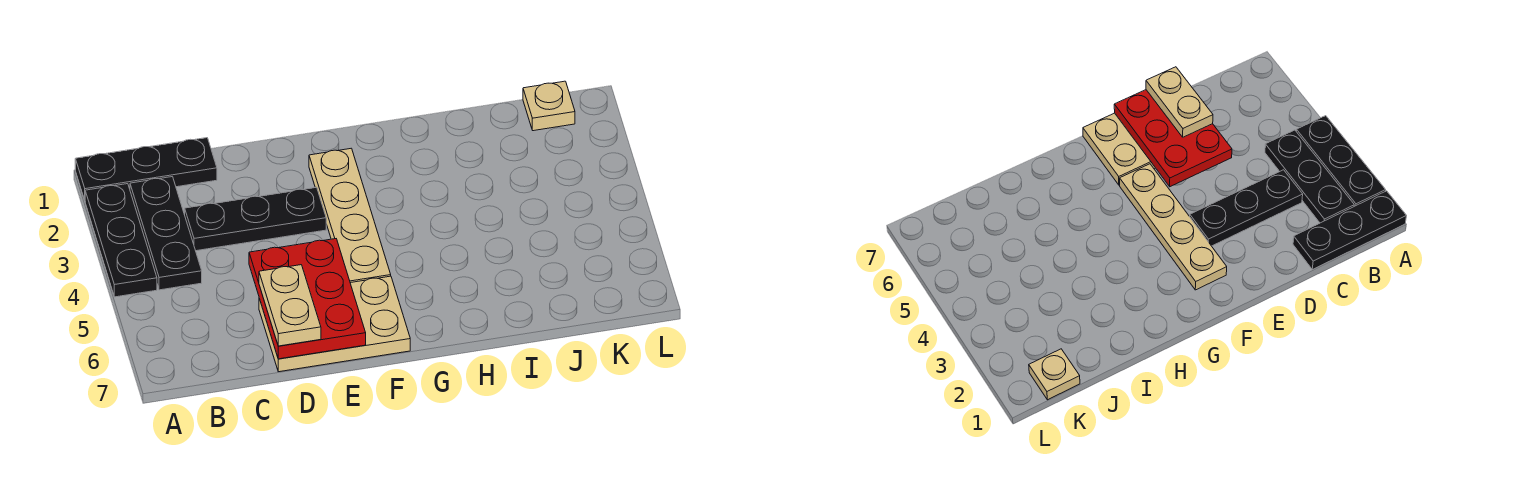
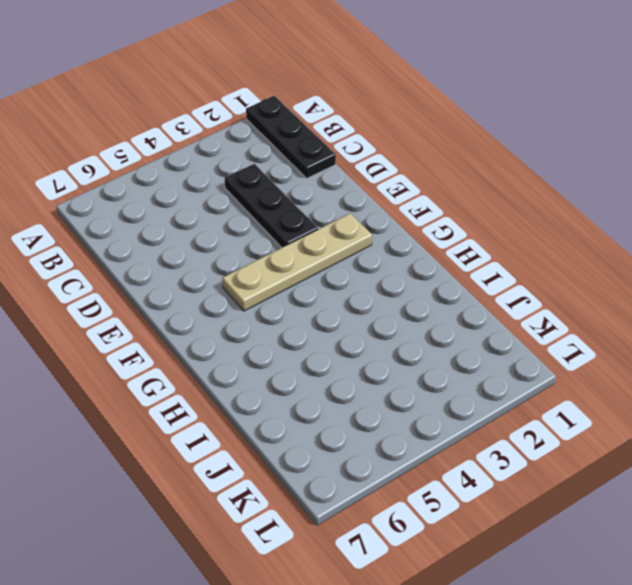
none -> black plate A2:A4 level 1
none -> black plate B2:B4 level 1

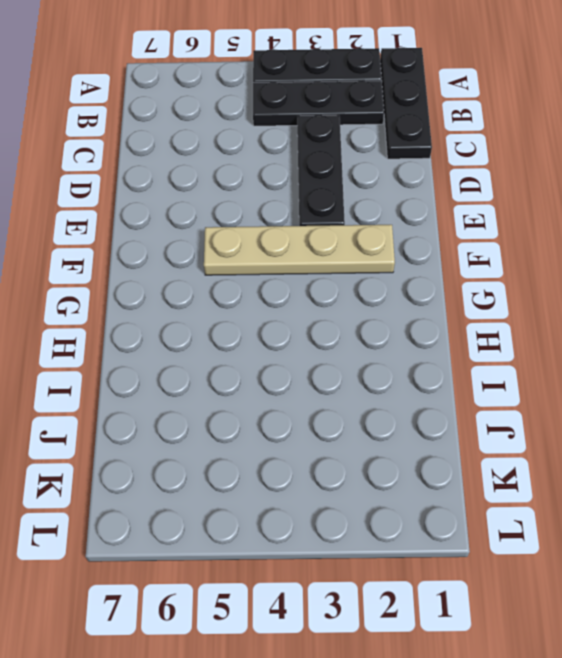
none -> tan plate D6:F7 level 1
none -> tan plate K1 level 1

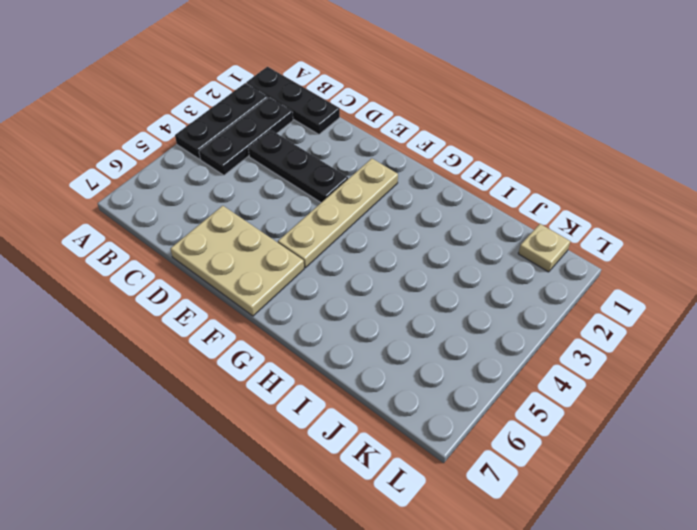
none -> red plate D5:E7 level 2
none -> tan plate D6:D7 level 3

